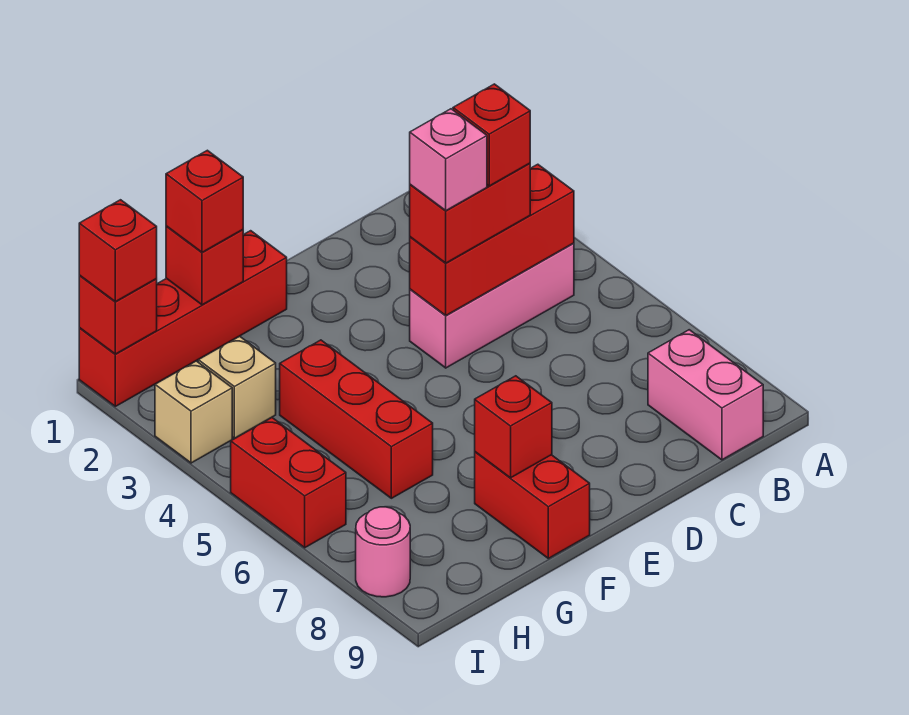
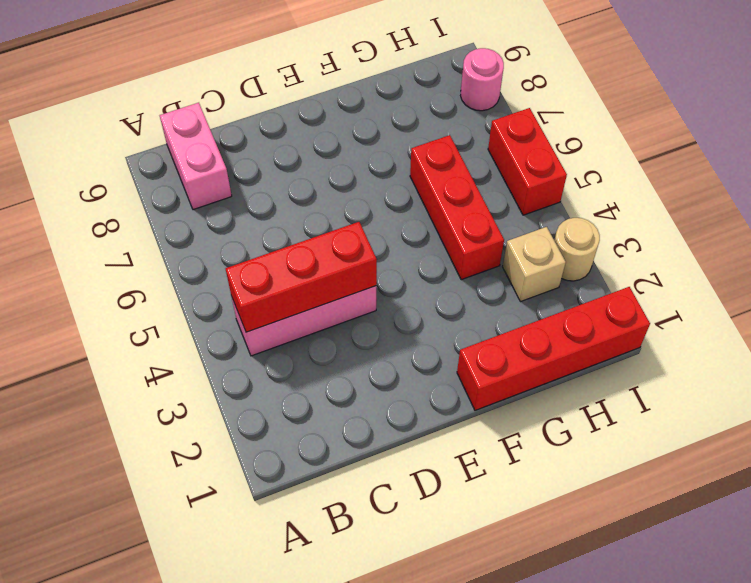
tan round brick I3 level 1 -> tan brick I3 level 1
none -> red brick F8:F9 level 1
none -> red brick F8 level 2
none -> red brick G1 level 2

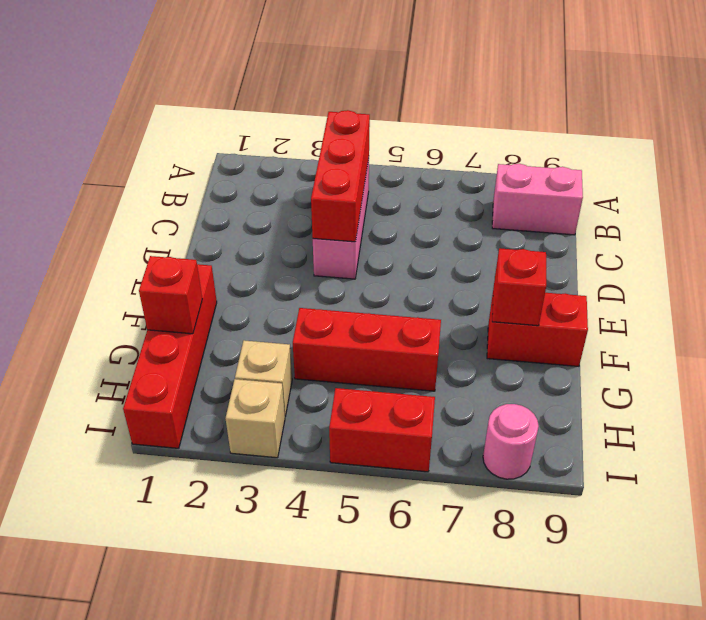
none -> red brick I1 level 2
none -> red brick C4:D4 level 3
none -> red brick G1 level 3

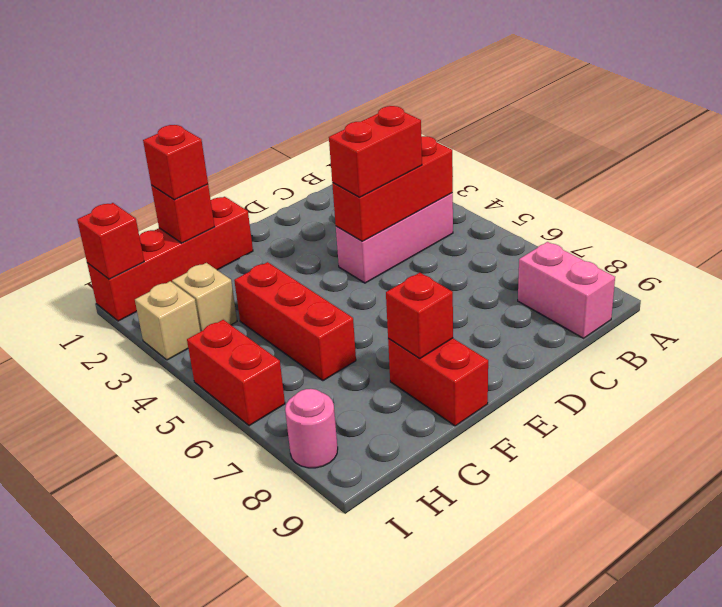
none -> red brick I1 level 3
none -> red brick C4 level 4
none -> pink brick D4 level 4

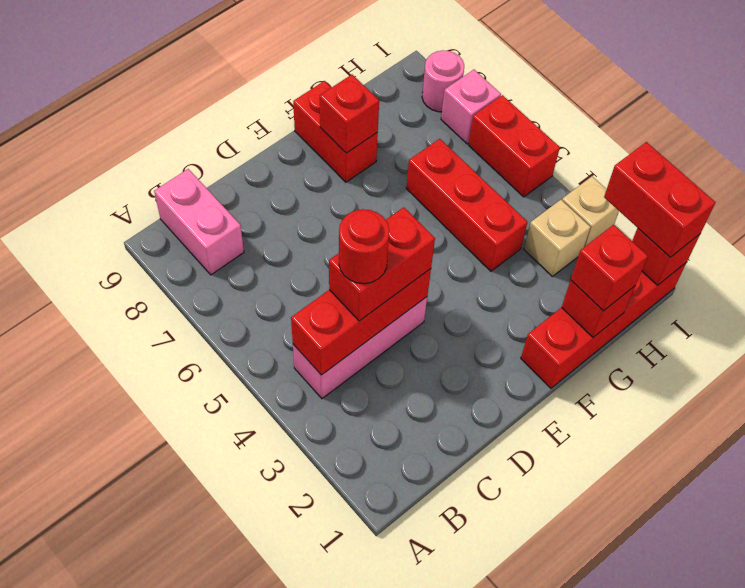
red round brick C4 level 4 -> red brick C4 level 4
red brick I1:I2 level 3 -> red brick I1 level 3
pink brick I7 level 1 -> pink brick D4 level 4

